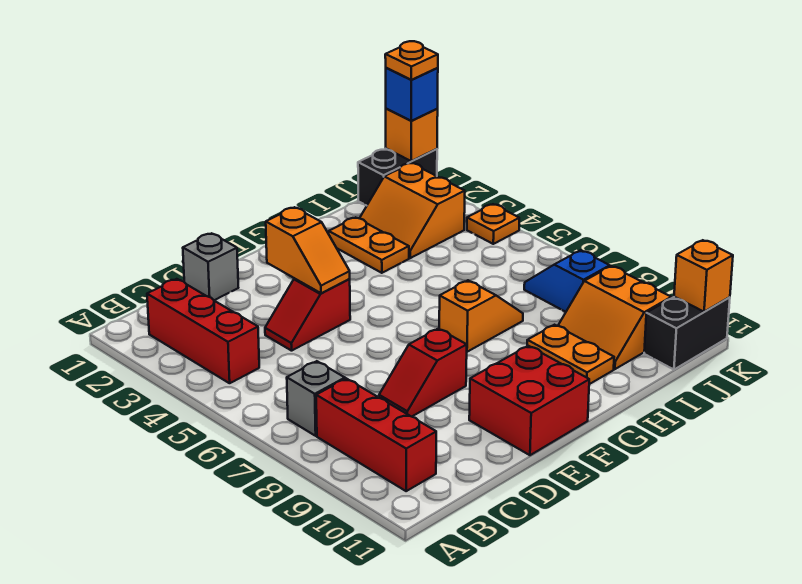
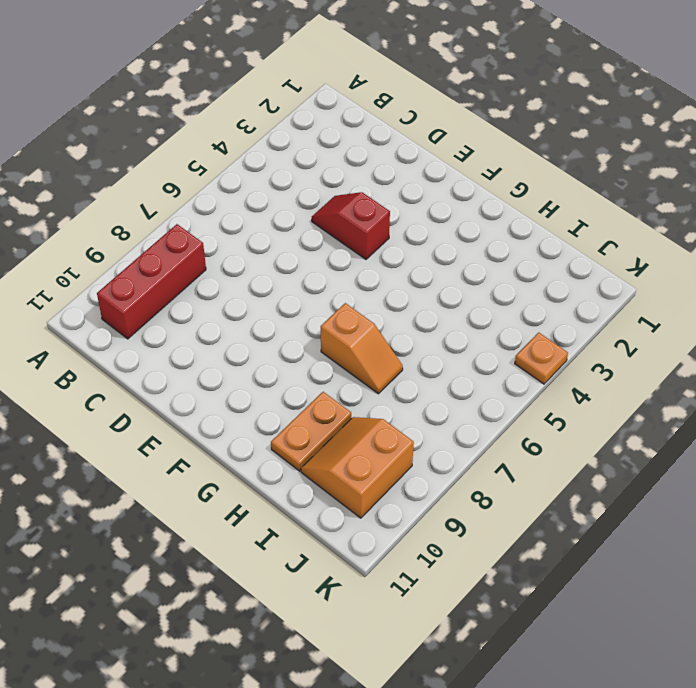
none -> red brick B2:B4 level 1
none -> grey brick B7 level 1
none -> grey brick D1 level 1

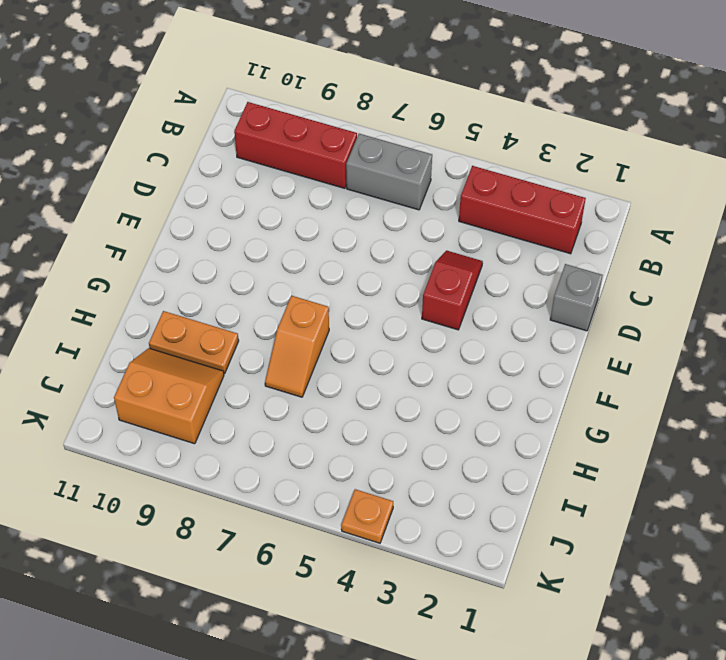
grey brick B6:B7 level 1 -> grey brick B7 level 1
none -> red slope D8:E8 level 1 top E
none -> red brick E10:F11 level 1
none -> orange plate H2:H3 level 1

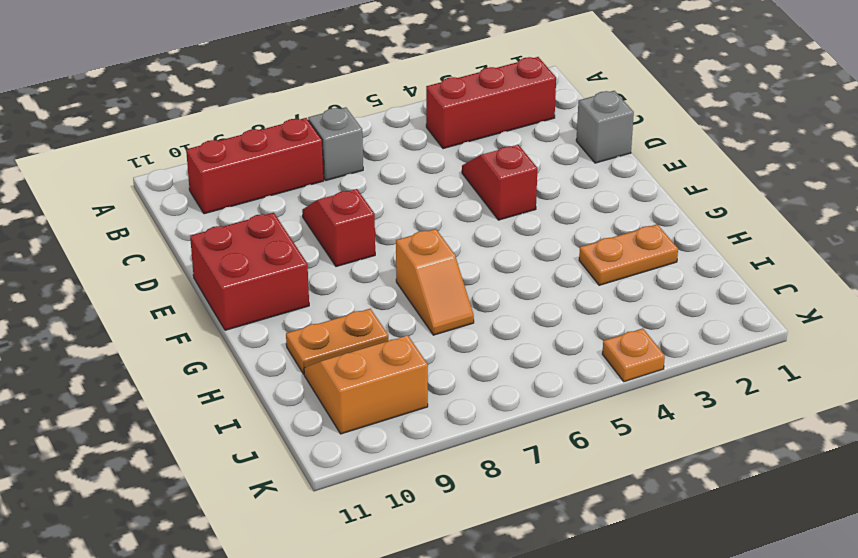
none -> orange slope I2:J3 level 1 top J
none -> black brick J1:K1 level 1
none -> blue slope J7:J8 level 1 top 8

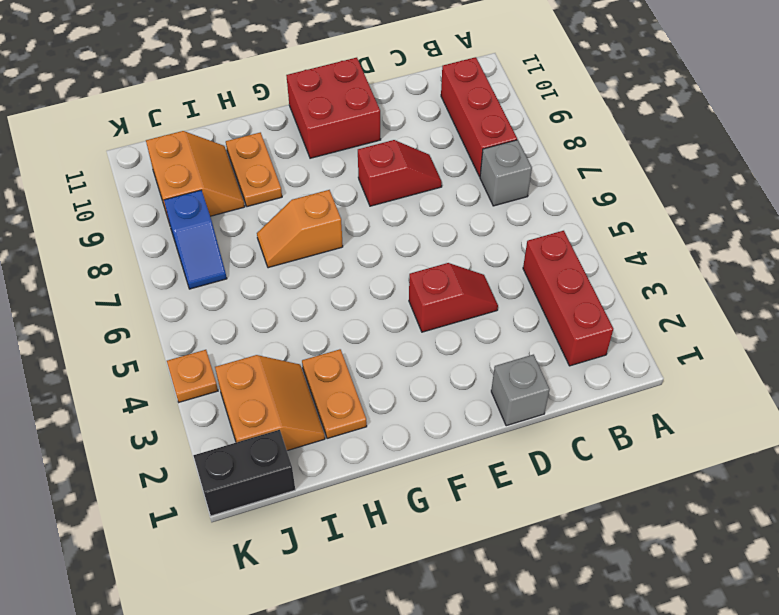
none -> black brick J11:K11 level 1
none -> orange slope E3:E4 level 2 top 3
none -> orange brick K1 level 2

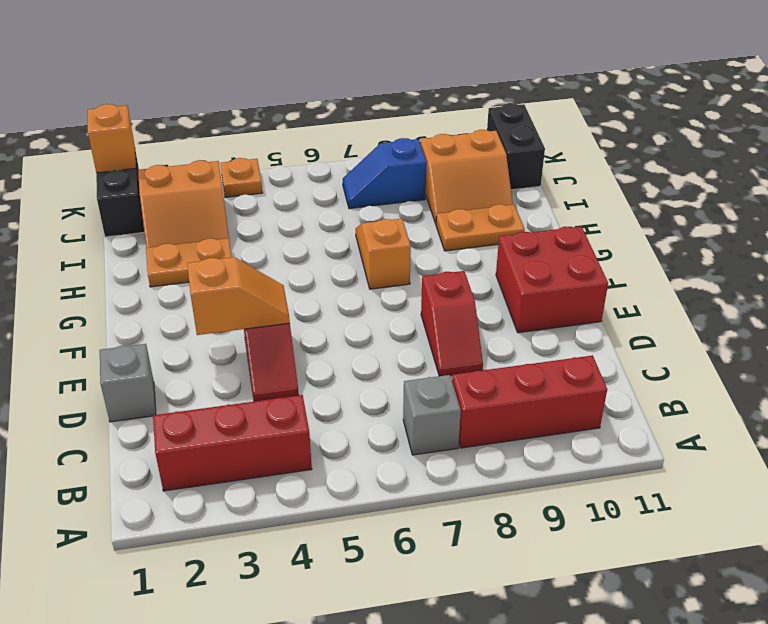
none -> orange brick K11 level 2
none -> blue brick K1 level 3
none -> orange plate K1 level 4

